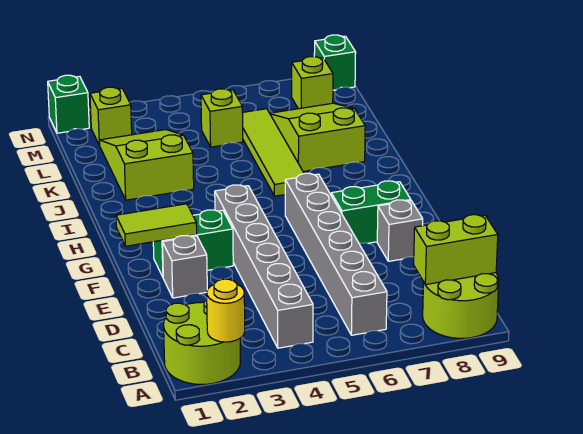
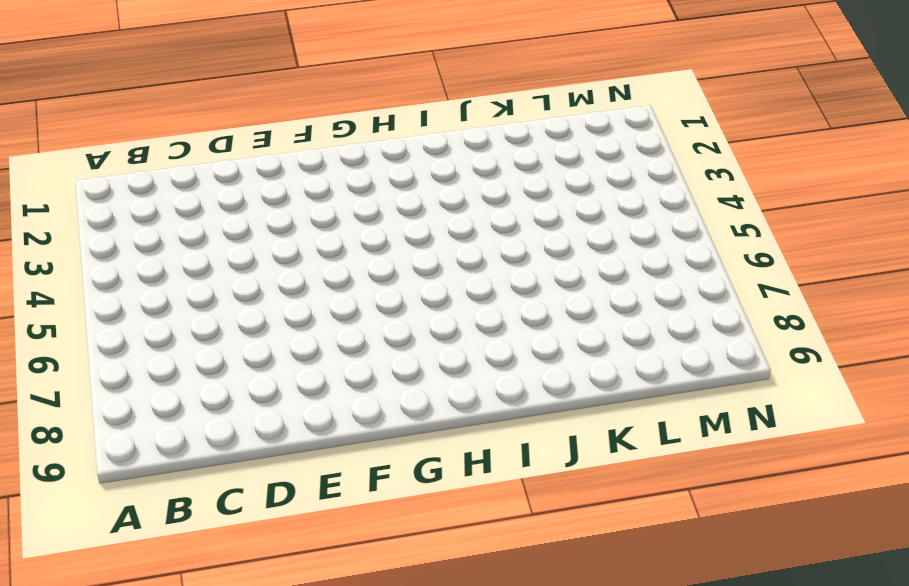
none -> lime round brick A1:B2 level 1
none -> lime round brick A8:B9 level 1
none -> grey brick B4:G4 level 1

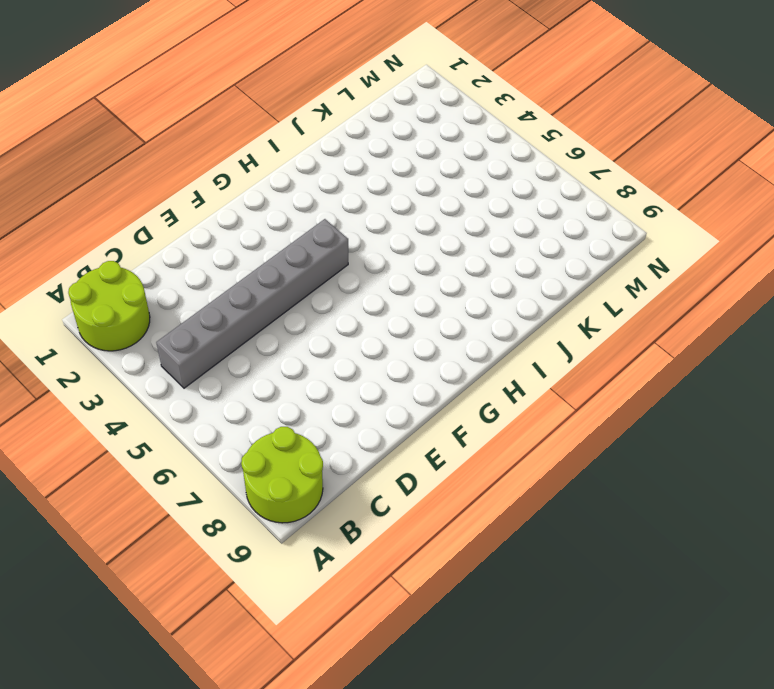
none -> grey brick B6:G6 level 1
none -> grey brick E2 level 1
none -> grey brick E8 level 1

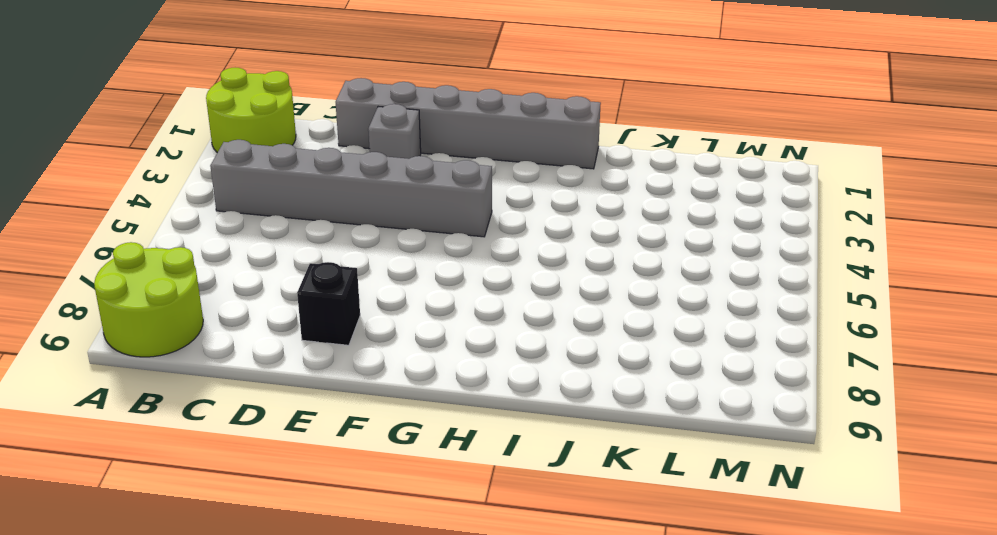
grey brick D1:I1 level 1 -> grey brick B6:G6 level 1
black brick E8 level 1 -> grey brick E8 level 1
none -> green brick F2:F3 level 1
none -> green brick F7:F8 level 1
none -> lime tile I6:L6 level 1

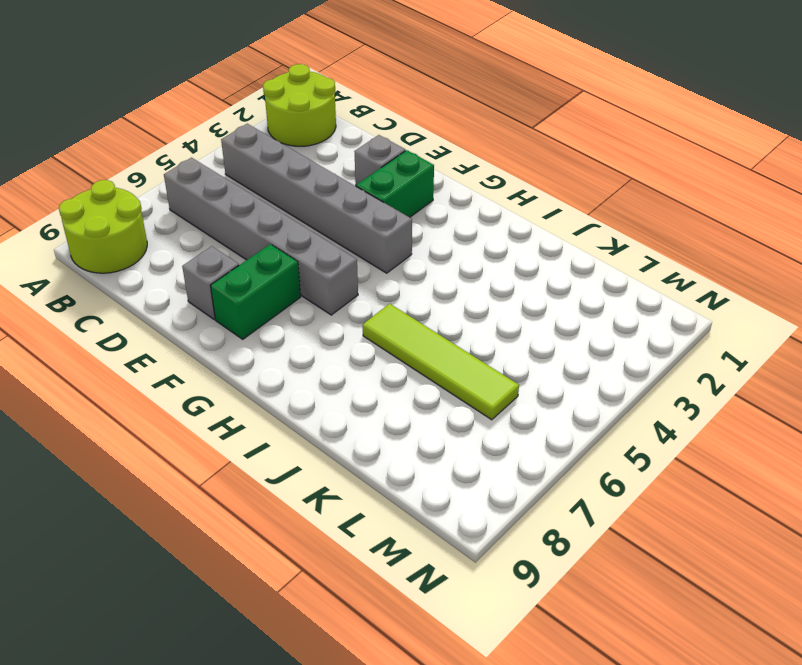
none -> lime slope J2:L3 level 1 top J
none -> lime slope J7:L8 level 1 top J
none -> lime brick L5 level 1

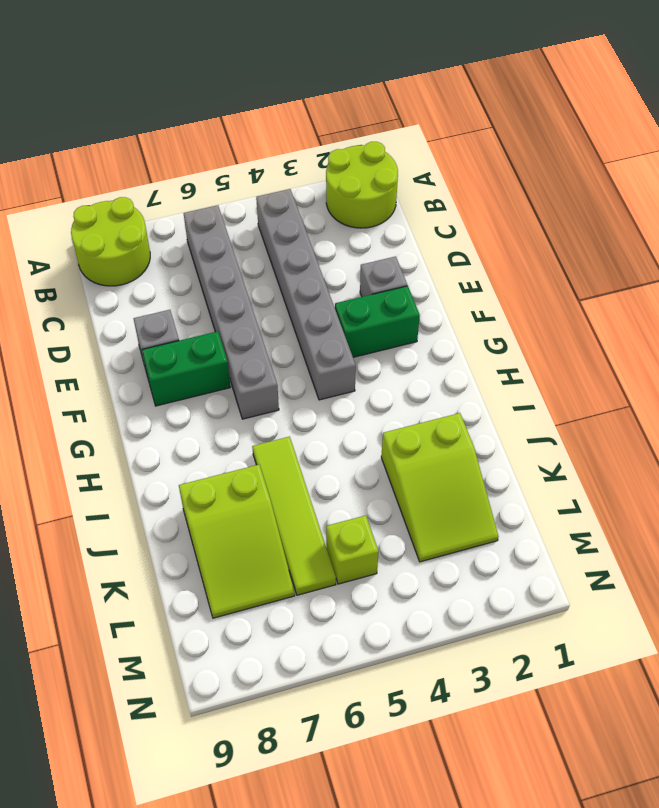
none -> lime brick M2 level 1
none -> lime brick M8 level 1
none -> green brick N1 level 1

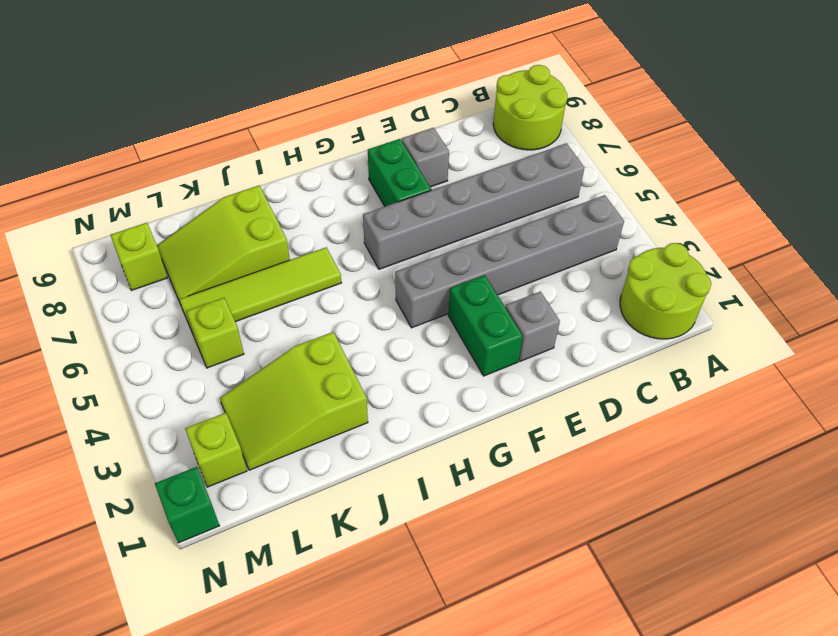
none -> green brick N9 level 1
none -> yellow round brick A2 level 2
none -> lime brick B8:B9 level 2

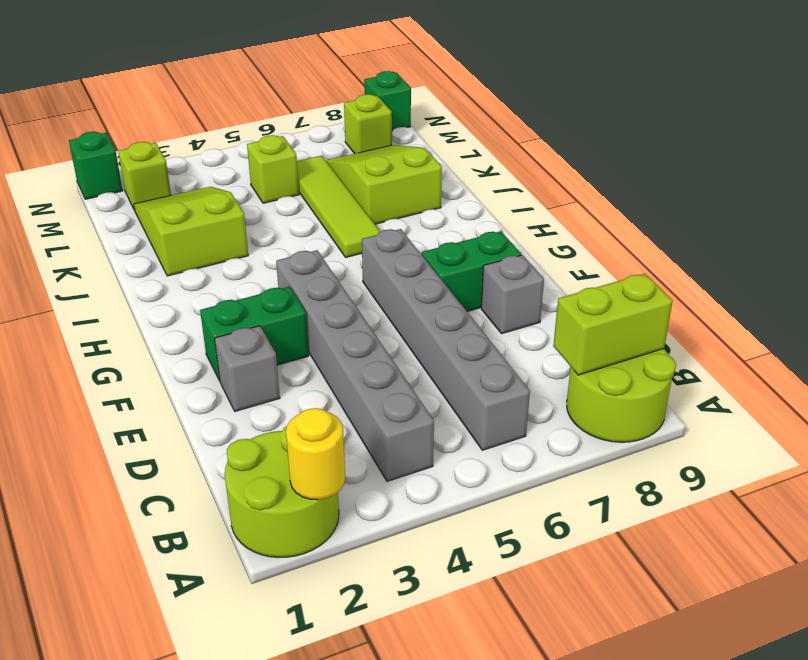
none -> lime tile F1:F2 level 2

